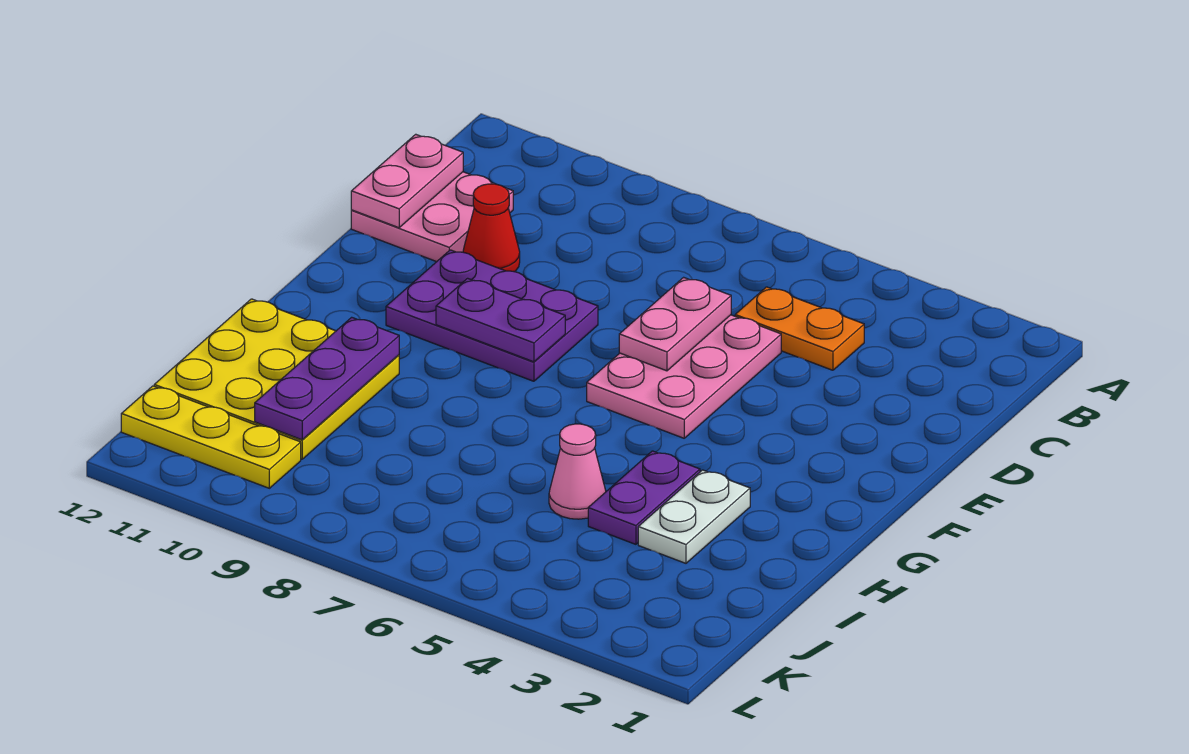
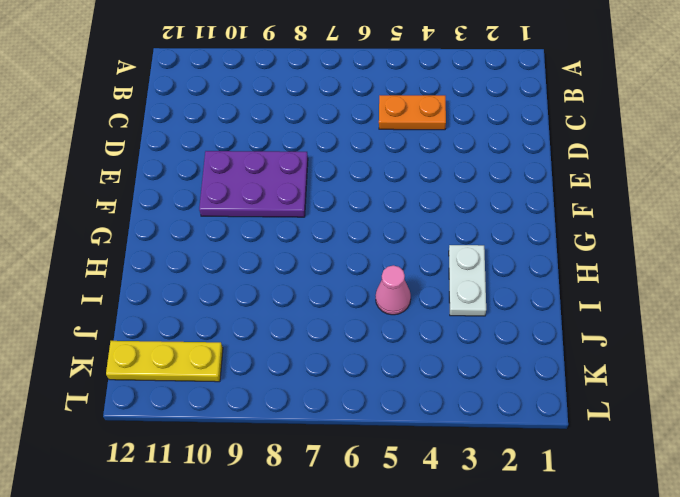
none -> pink plate C11:D12 level 1
none -> pink plate D5:F6 level 1
none -> red cone D10 level 1

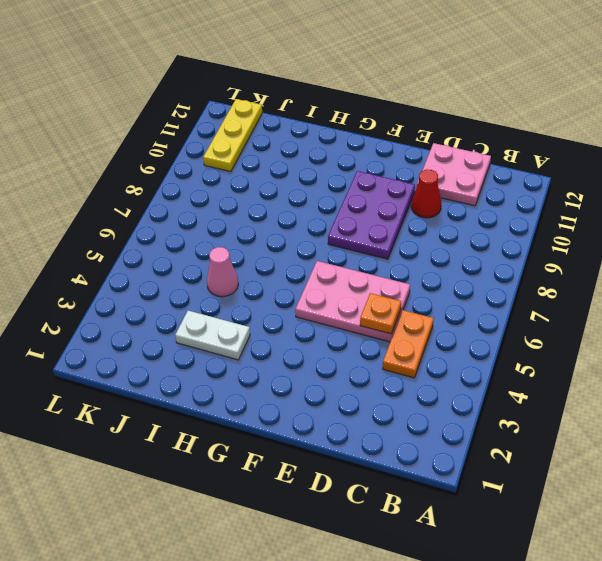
orange plate D5 level 2 -> none
none -> purple plate H4:I4 level 1
none -> yellow plate H10:J12 level 1
none -> pink plate C12:D12 level 2

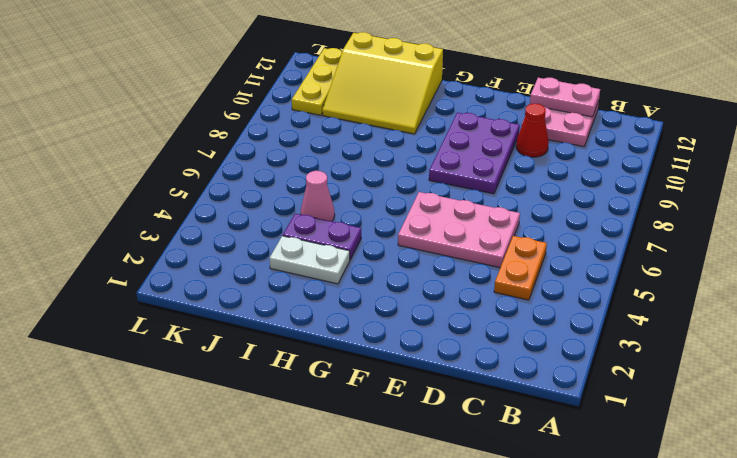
yellow slope H10:J12 level 1 top 12 -> yellow plate H10:J12 level 1
none -> pink plate D6:E6 level 2
none -> purple plate F8:F9 level 2
none -> purple plate H10:J10 level 2

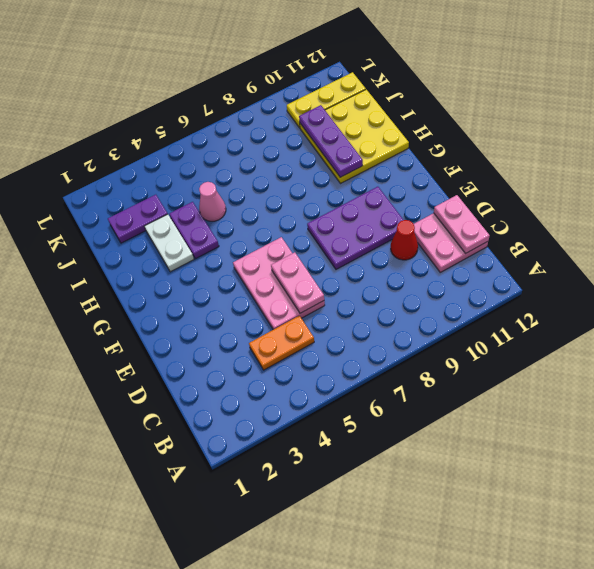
purple plate J2:J3 level 1 -> purple plate F8:F9 level 2

